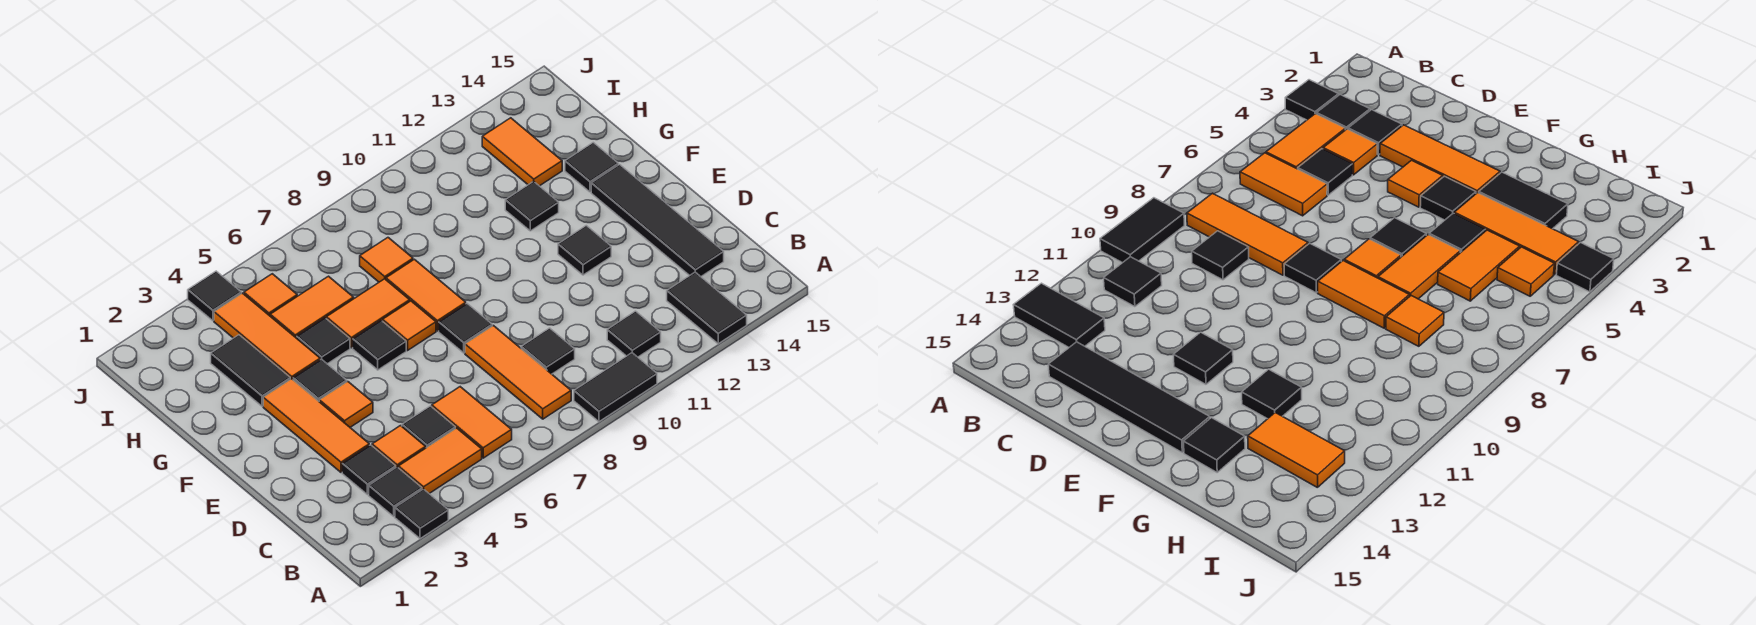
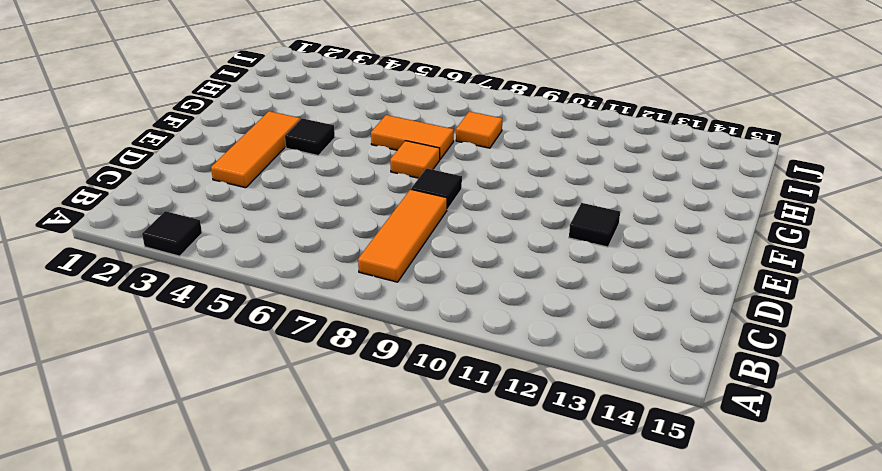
none -> black tile A9:A10 level 1
none -> black tile A13:B13 level 1
none -> black tile B3 level 1
none -> orange tile B4:B5 level 1

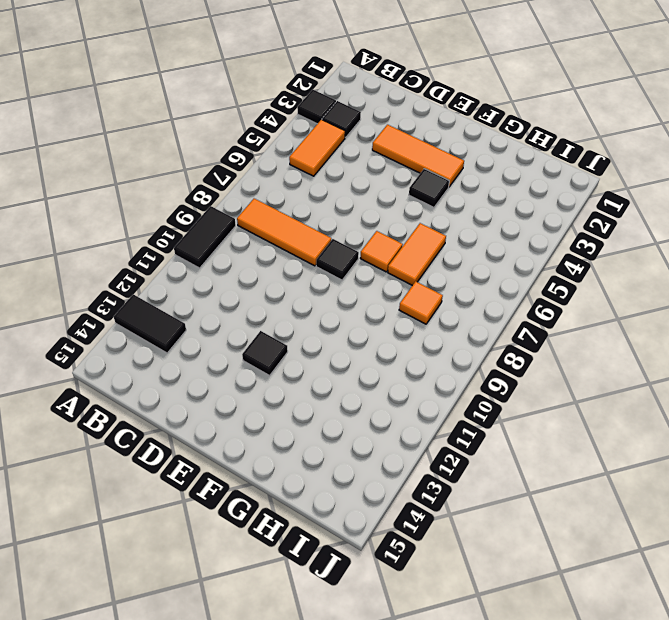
none -> orange tile B6:C6 level 1
none -> black tile B11 level 1
none -> black tile C3 level 1
none -> orange tile C4 level 1

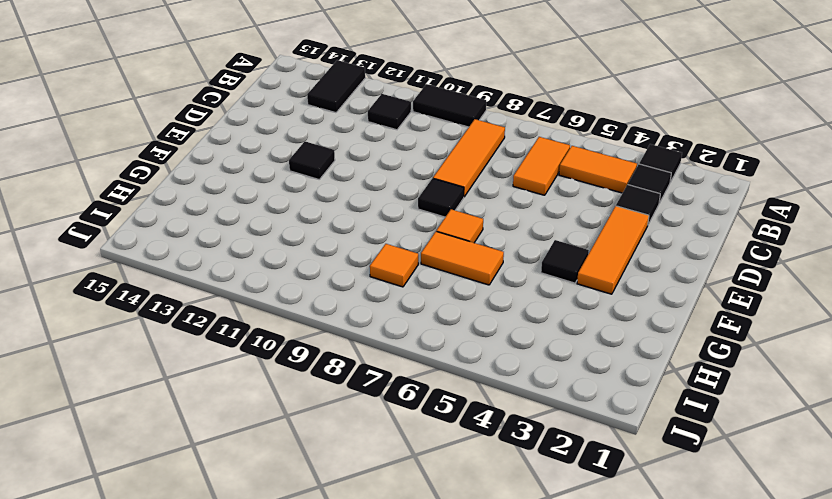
none -> orange tile C4 level 1
none -> black tile C5 level 1
none -> black tile C9 level 1
none -> black tile C14:F14 level 1

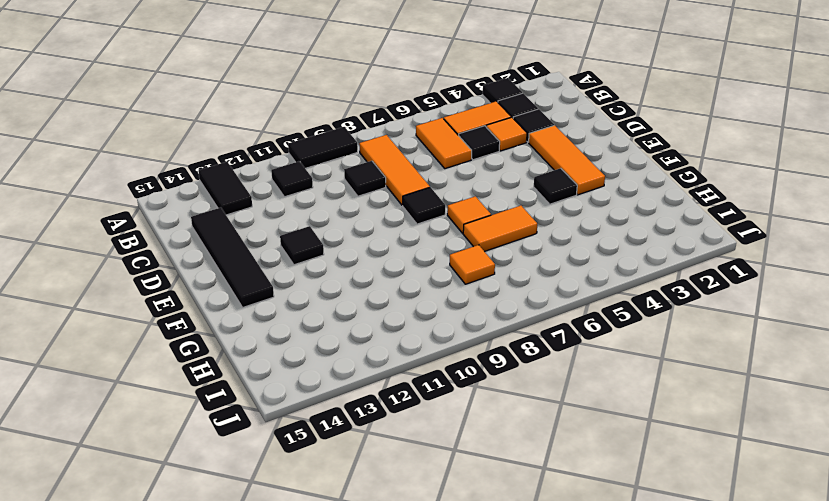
none -> orange tile E4 level 1
none -> black tile F6 level 1
none -> orange tile F8:G8 level 1
none -> black tile G3:H3 level 1

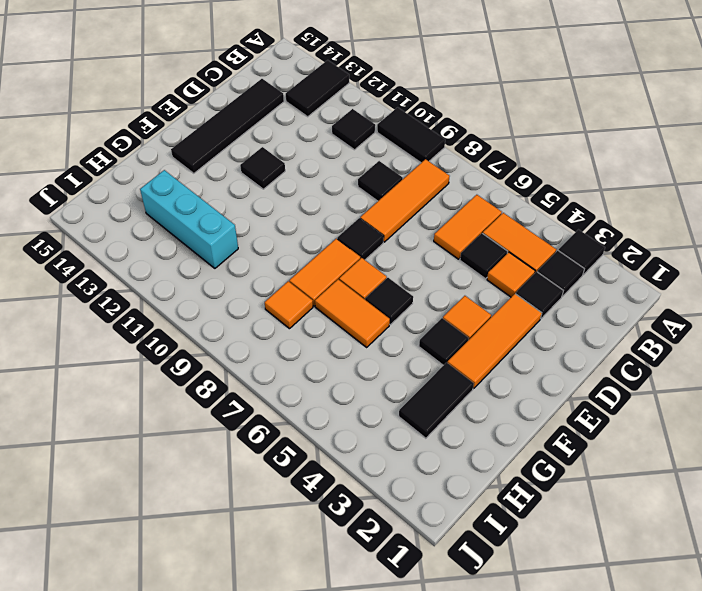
cyan brick H11:H13 level 1 -> orange tile H13:I13 level 1
none -> orange tile G4:I4 level 1
none -> black tile G5 level 1
none -> black tile G12 level 1
none -> black tile G14 level 1

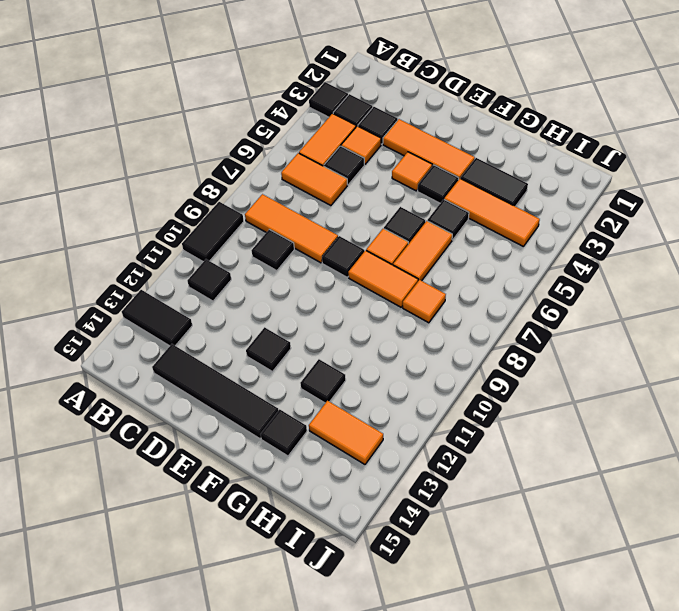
none -> orange tile H5:H6 level 1
none -> orange tile I5 level 1
none -> black tile J4 level 1

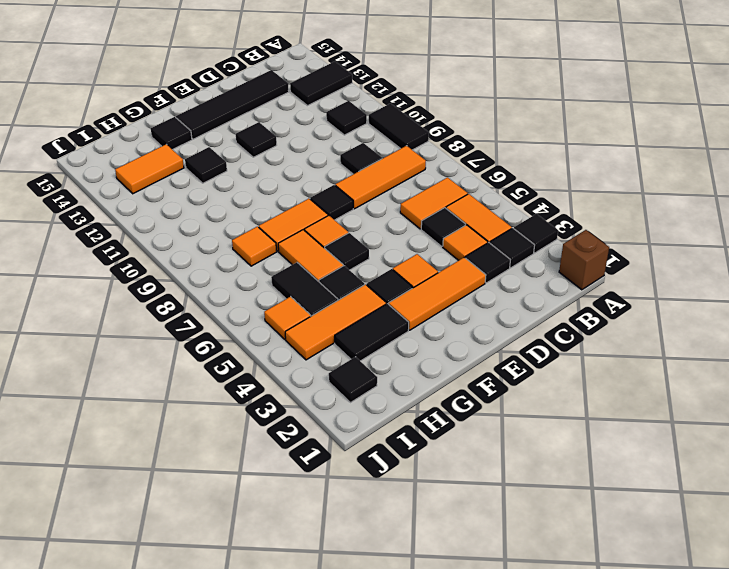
brown brick A1 level 1 -> none
black tile H5:H6 level 1 -> orange tile H5:H6 level 1
black tile I2 level 1 -> black tile J4 level 1

